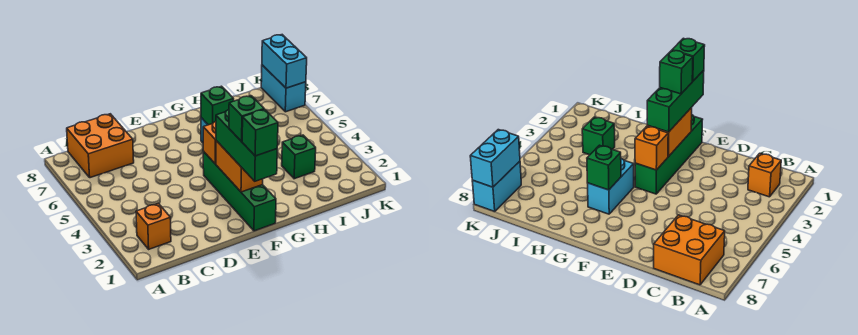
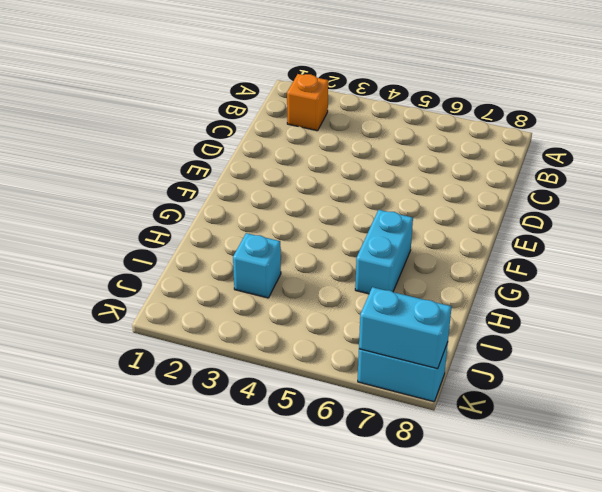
cyan brick G6:H6 level 1 -> cyan brick G5:G6 level 1
cyan brick I3 level 1 -> green brick I3 level 1
none -> orange brick B7:C8 level 1
none -> green brick F1:F4 level 1
none -> orange brick F2:F3 level 2

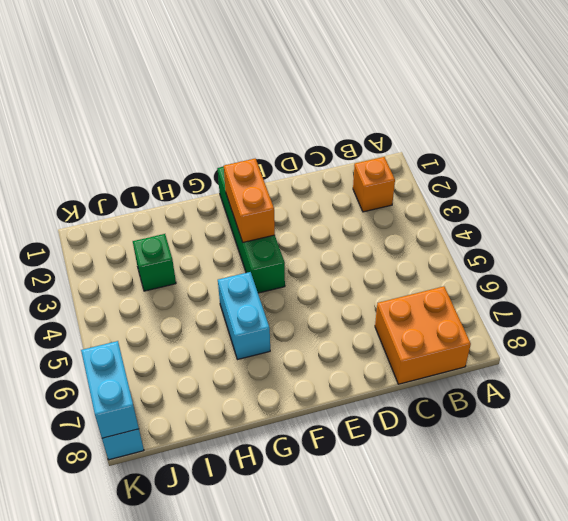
none -> orange brick F4 level 2
none -> green brick G6 level 2
none -> green brick F1:F3 level 3

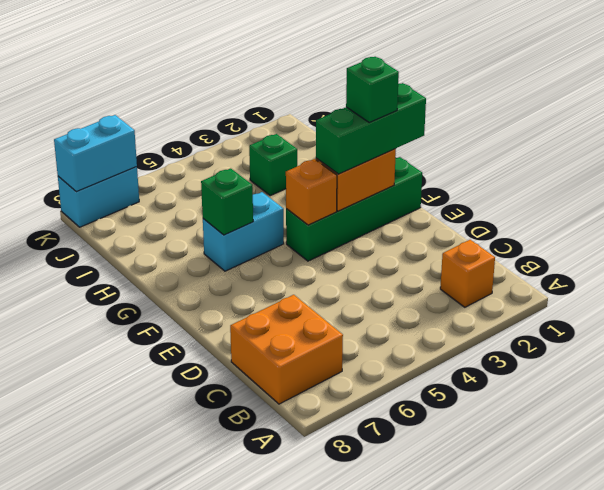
none -> green brick F1 level 4

